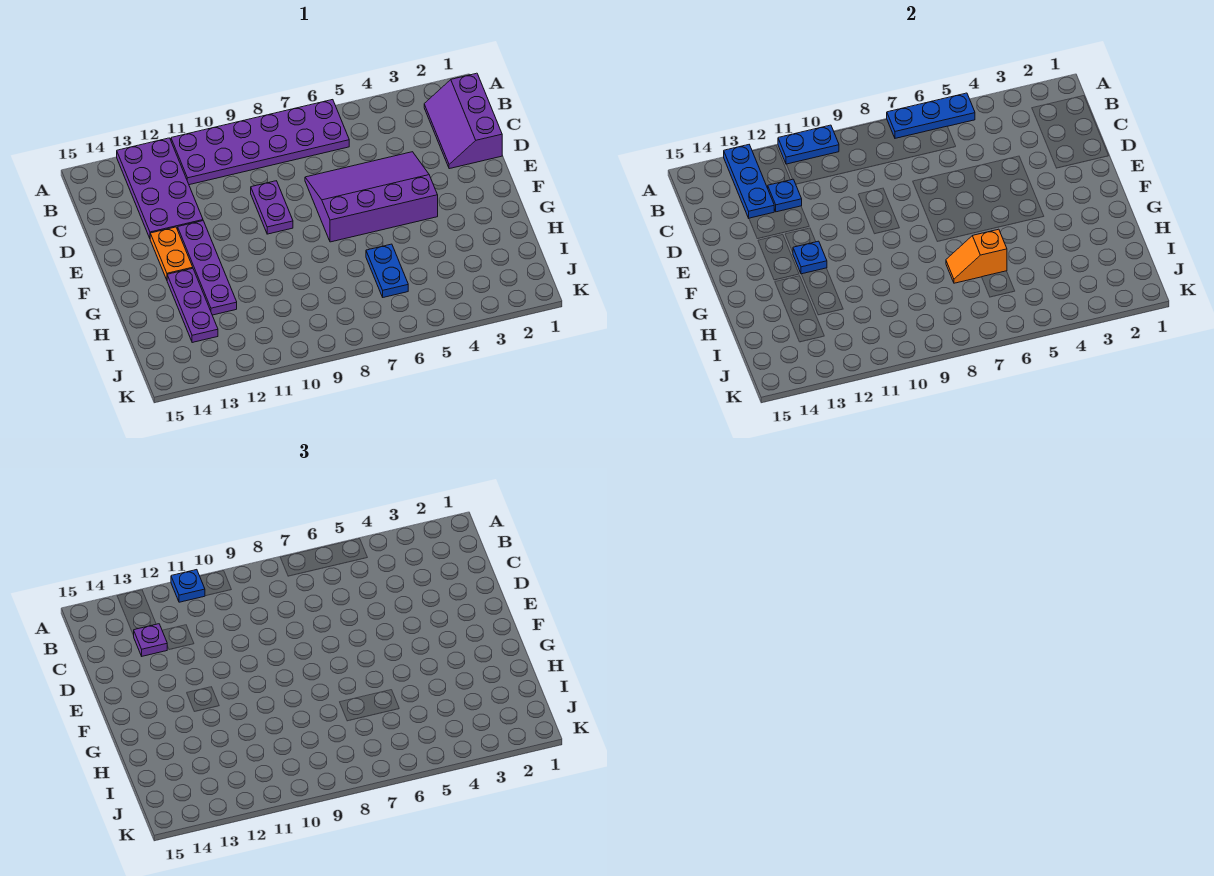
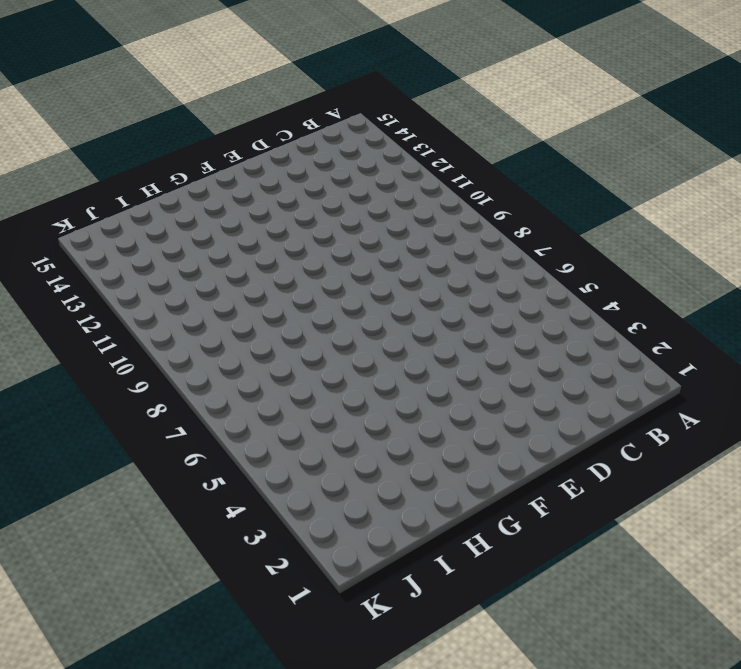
none -> purple plate A6:B11 level 1
none -> purple plate A12:D13 level 1
none -> purple slope B1:D2 level 1 top 1

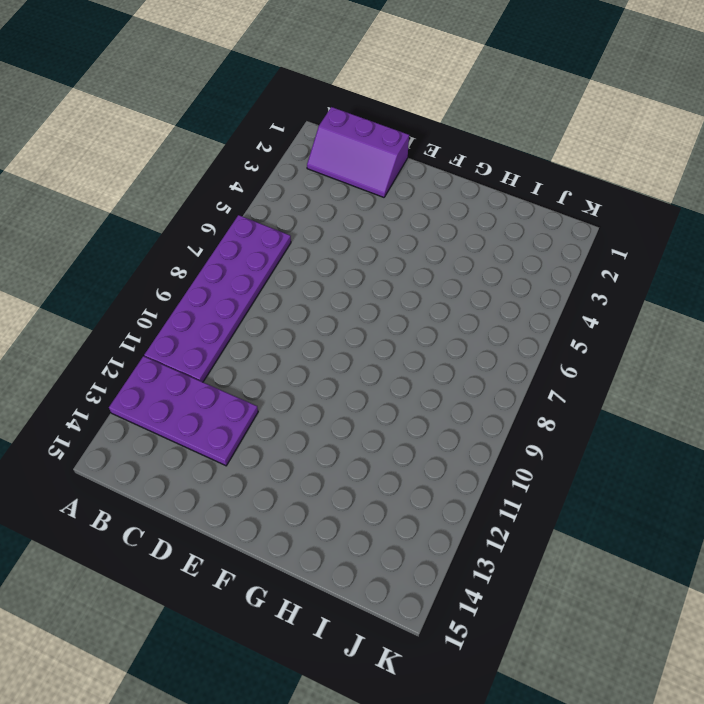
none -> purple slope D4:F7 level 1 top F
none -> purple plate D9:E9 level 1
none -> purple plate E12:H12 level 1

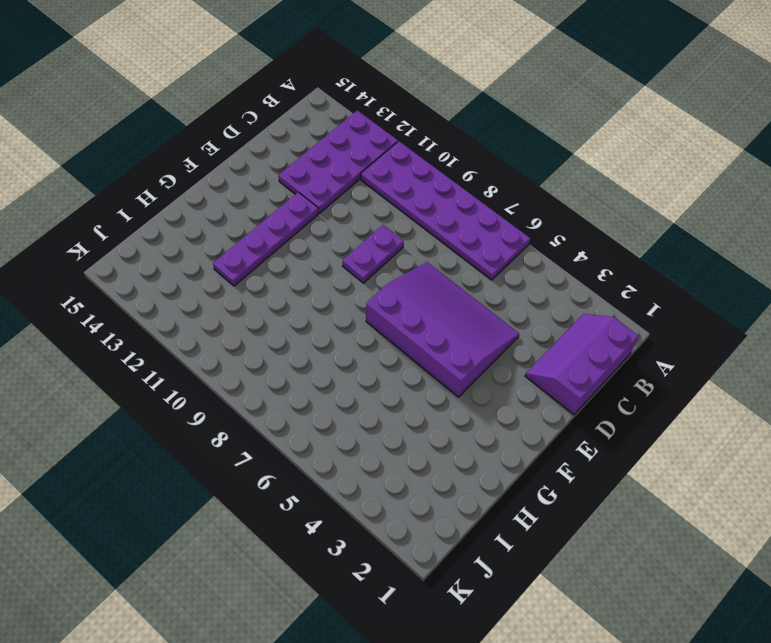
none -> orange plate E13:F13 level 1
none -> purple plate G13:I13 level 1
none -> blue plate H6:I6 level 1

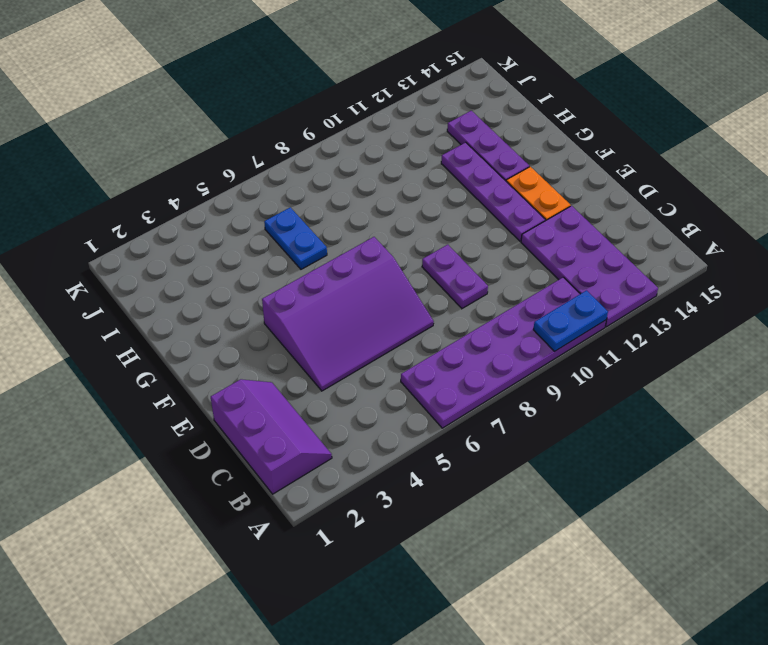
none -> blue plate A5:A7 level 2
none -> blue plate A13:C13 level 2
none -> blue plate C12 level 2

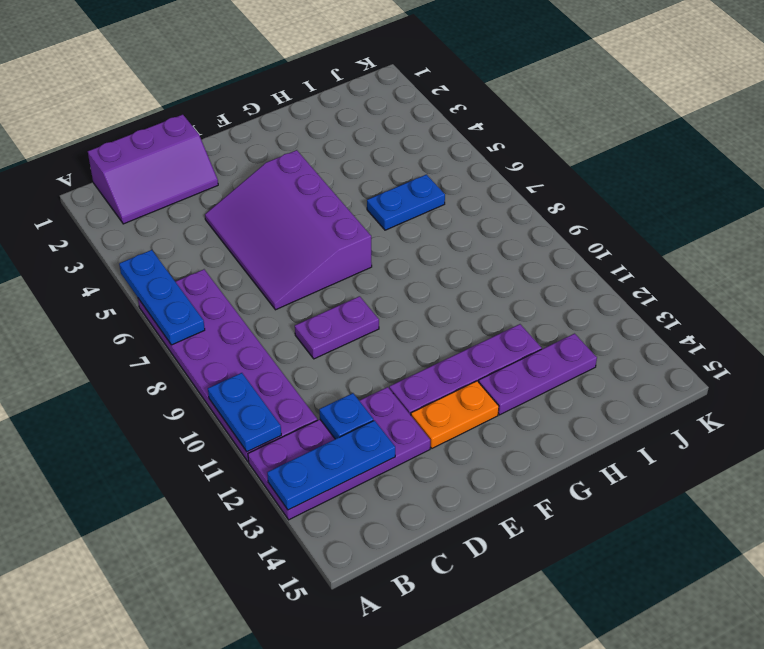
none -> blue plate F12 level 2
none -> orange slope H6:H7 level 2 top 6
none -> blue plate A11 level 3

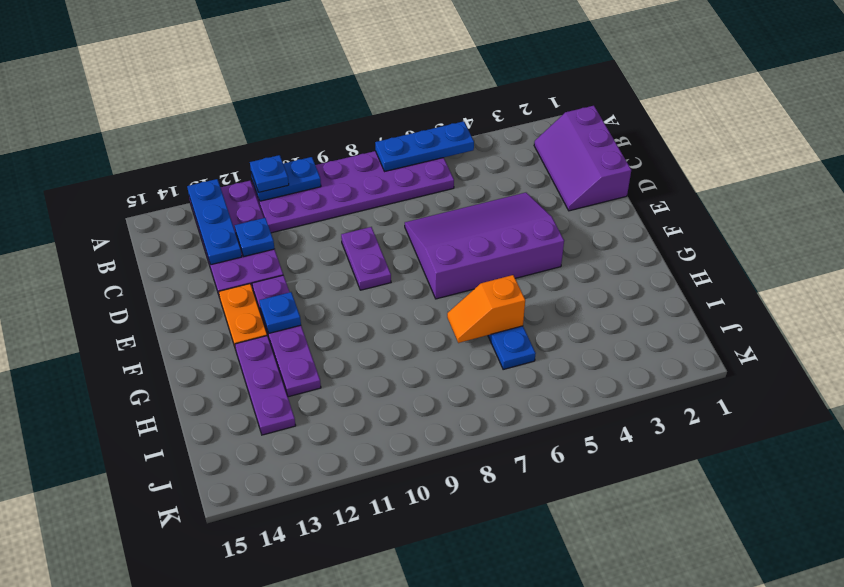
none -> purple plate C13 level 3

